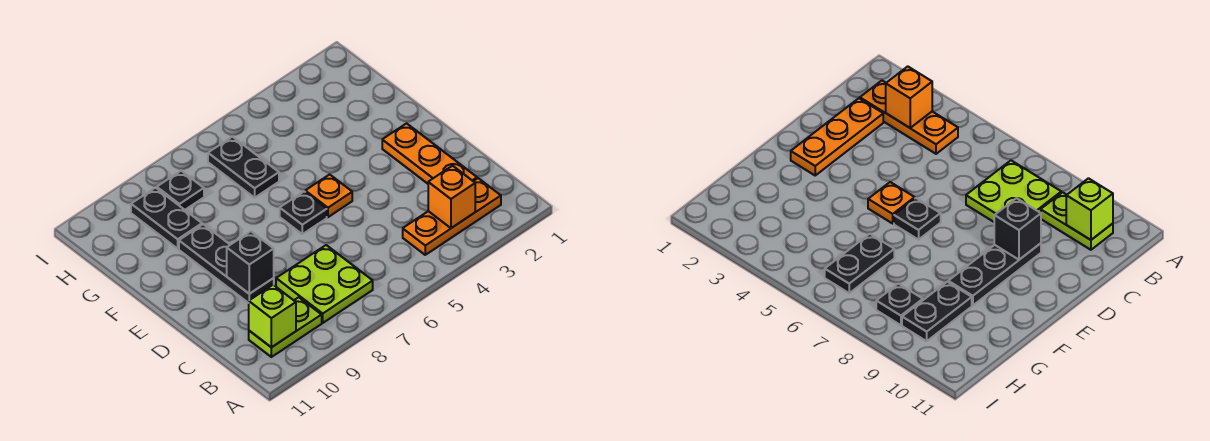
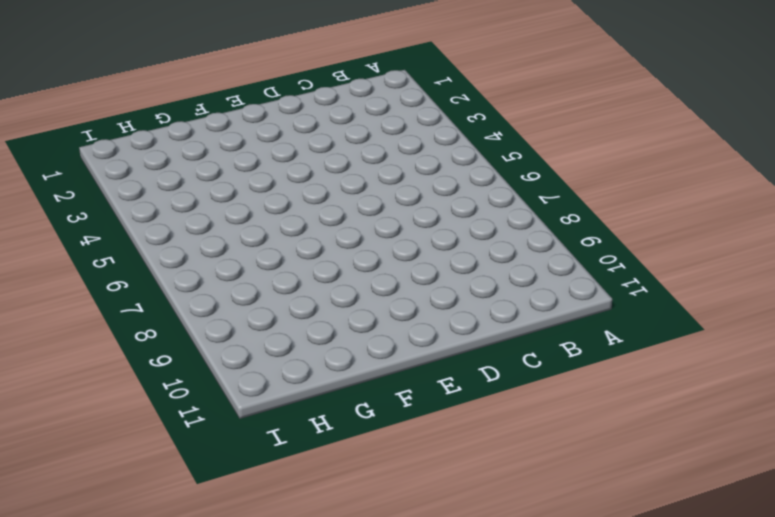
none -> orange plate B2:B4 level 1
none -> lime plate B7:C8 level 1
none -> lime plate B9:B10 level 1

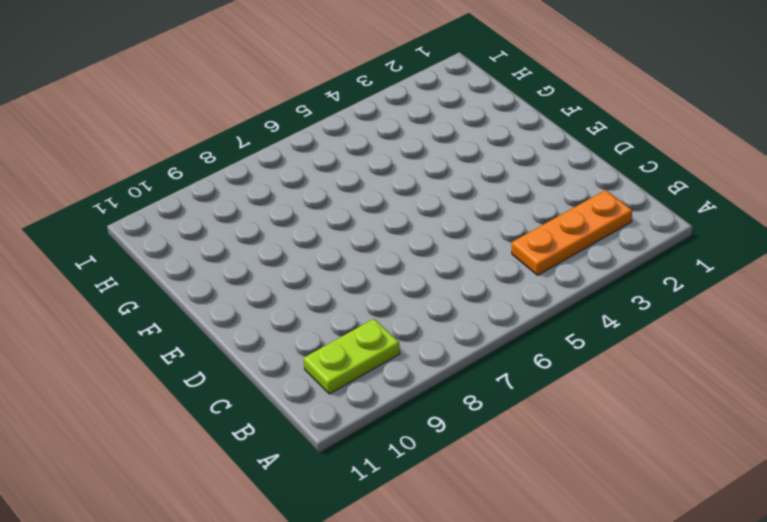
none -> lime plate B7:C8 level 1
none -> orange plate C2:E2 level 1
none -> black plate D9:F9 level 1

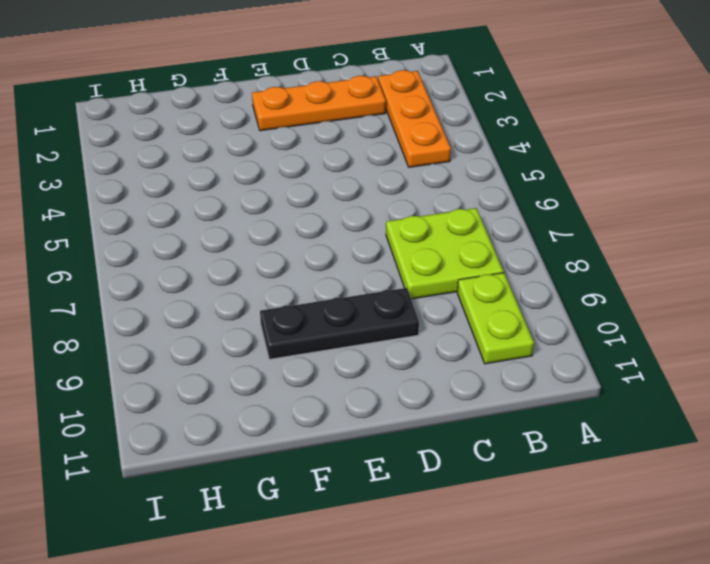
none -> orange plate E5 level 1
none -> black plate E6 level 1
none -> black plate G6:H6 level 1

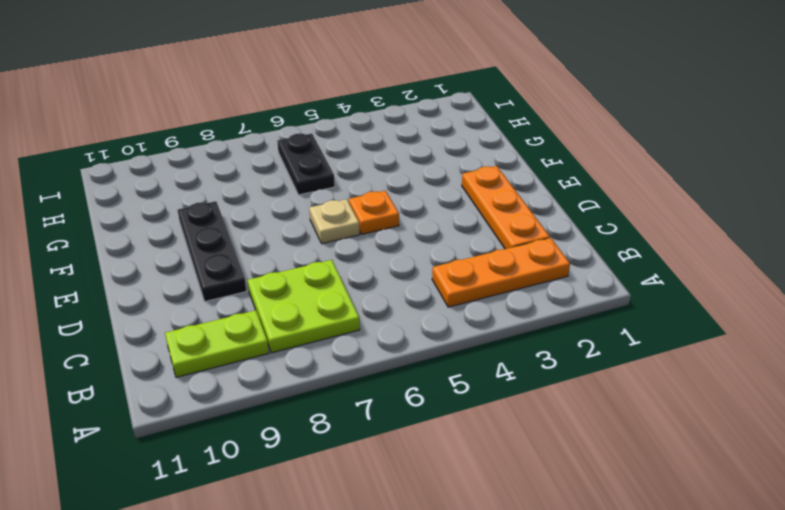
tan plate E6 level 1 -> black plate E6 level 1
none -> black plate G9:H9 level 1
none -> black plate H8 level 1
none -> orange brick B3 level 2

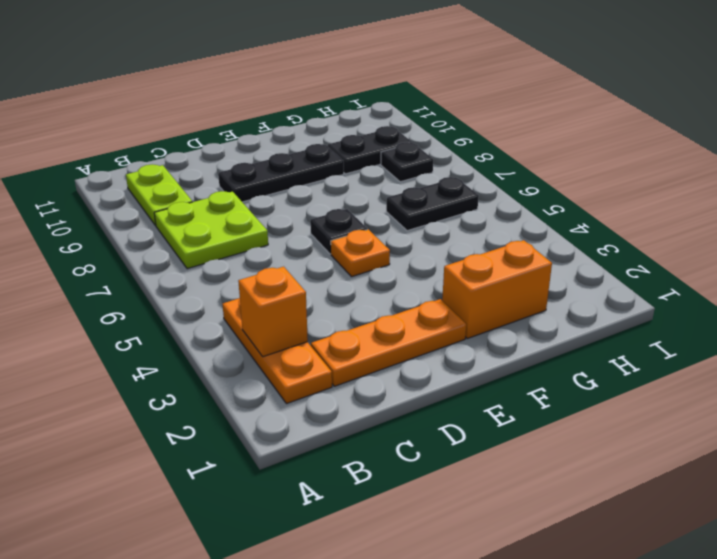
orange brick F2:G2 level 1 -> none
none -> lime brick B10 level 2
none -> black brick D9 level 2

